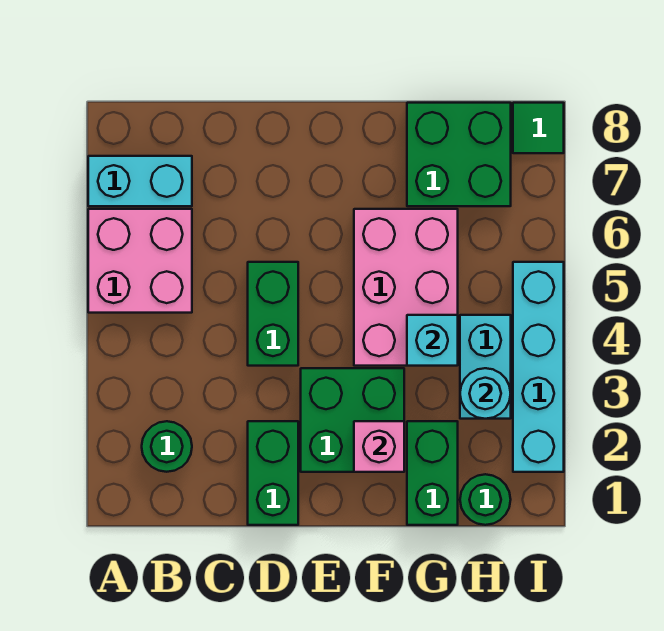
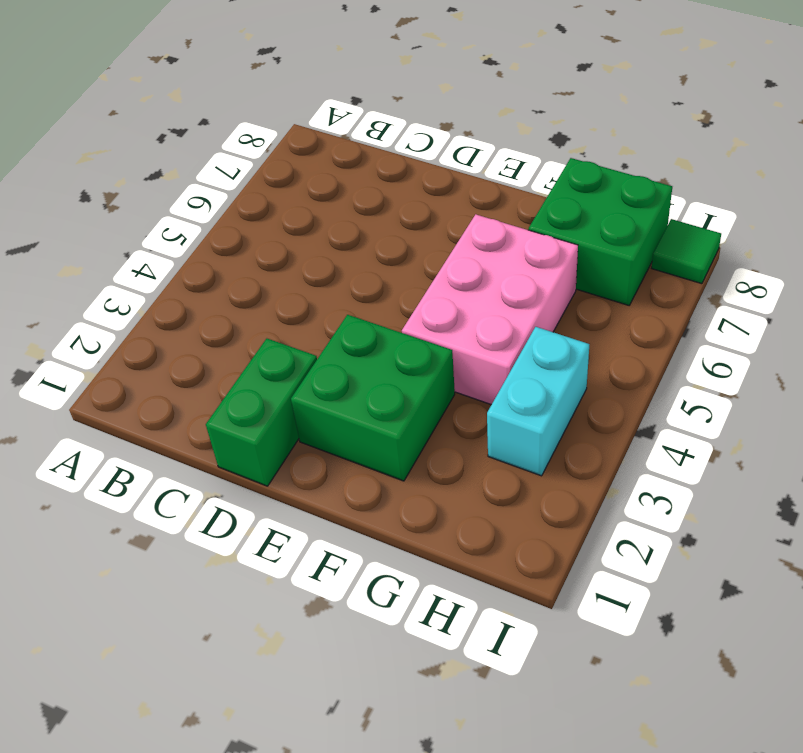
none -> pink brick A5:B6 level 1
none -> cyan brick A7:B7 level 1
none -> green round brick B2 level 1

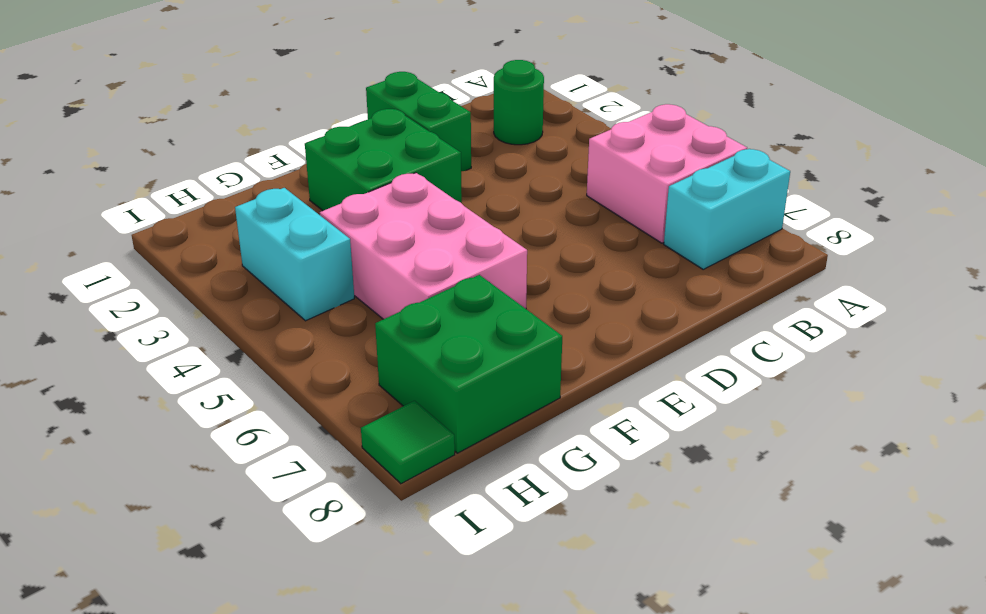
none -> green brick D4:D5 level 1
none -> green brick G1:G2 level 1
none -> green round brick H1 level 1

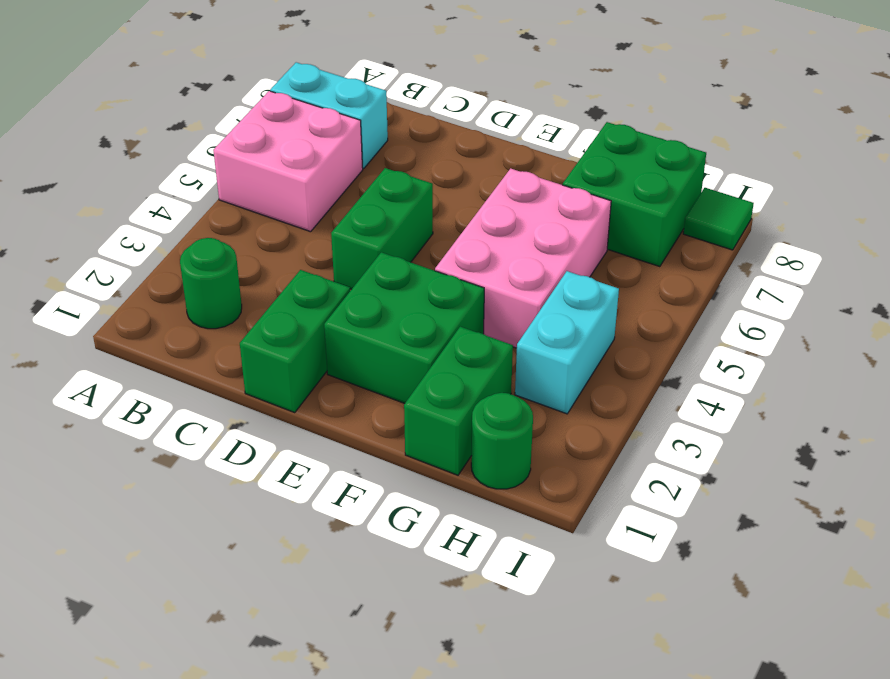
none -> cyan brick I2:I5 level 1
none -> pink brick F2 level 2
none -> cyan brick G4 level 2

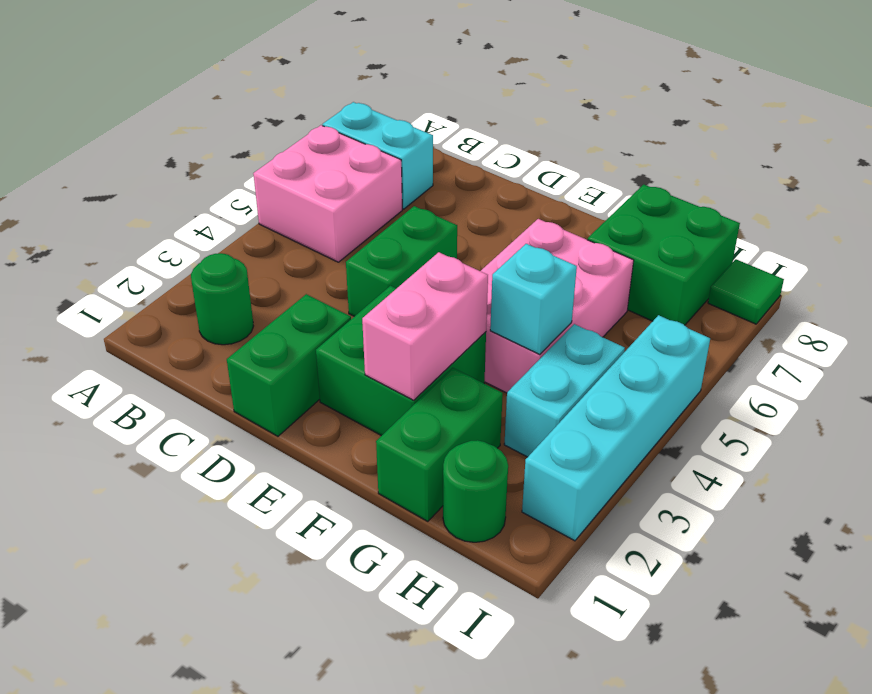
pink brick F2:F3 level 2 -> pink brick F2 level 2
none -> cyan round brick H3 level 2

